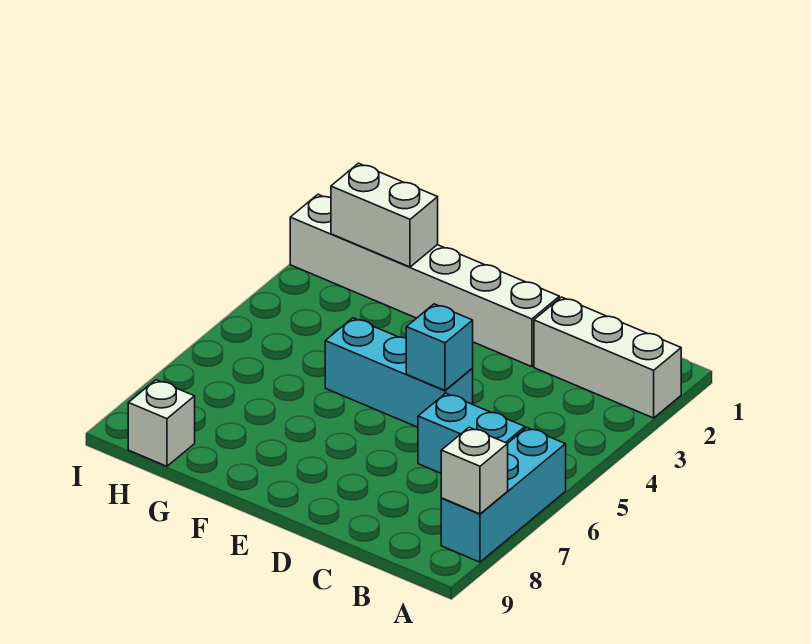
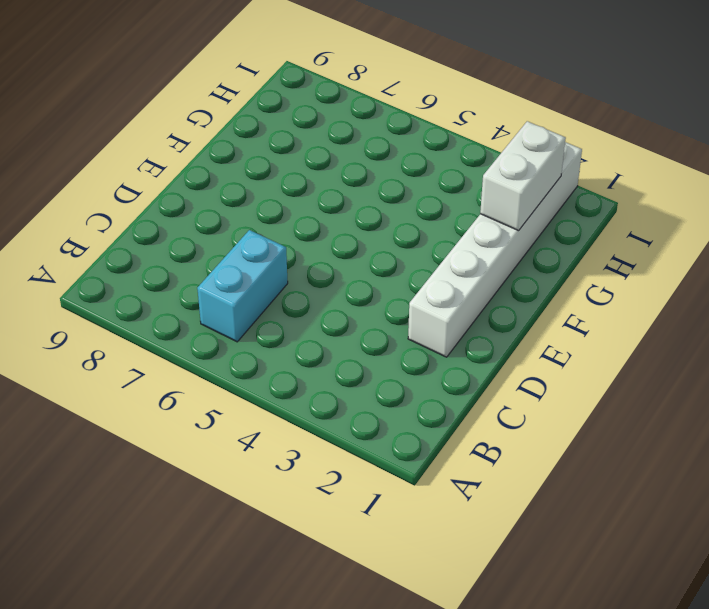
none -> white brick A2:C2 level 1
none -> cyan brick A6:A8 level 1

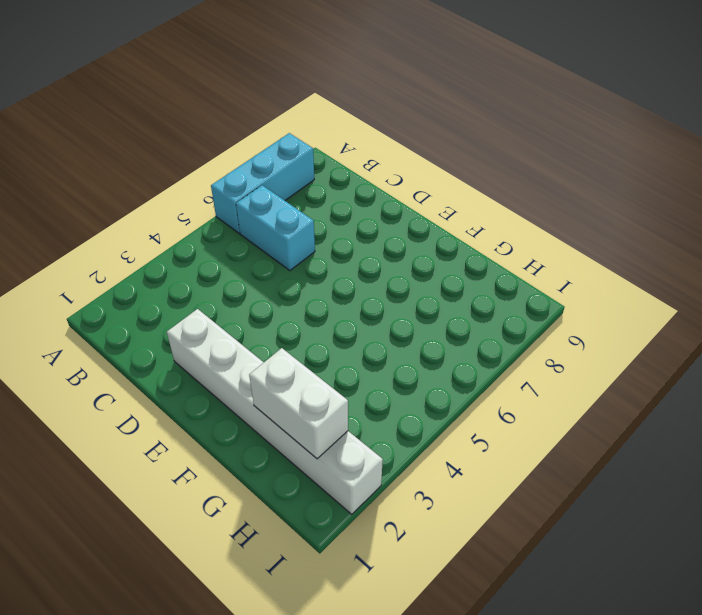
none -> white brick A2:C2 level 1
none -> cyan brick D5:F5 level 1

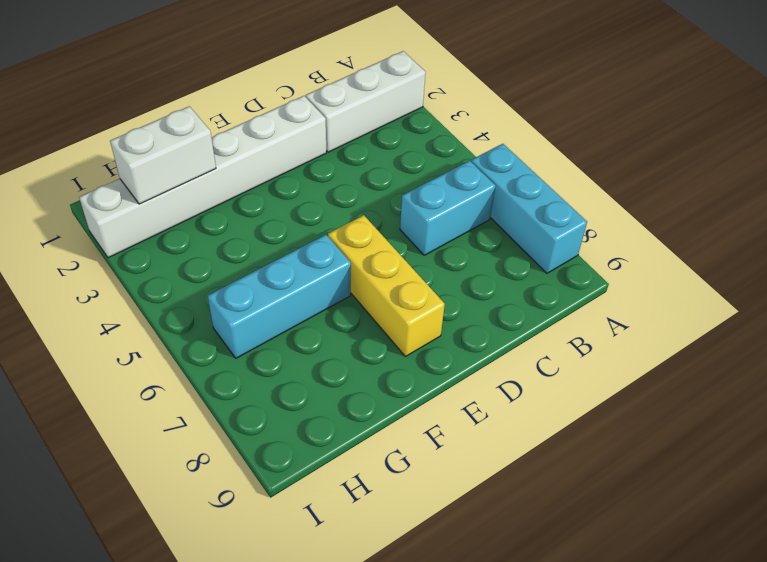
yellow brick E6:E8 level 1 -> none
cyan brick F6:H6 level 1 -> cyan brick D5:F5 level 1
none -> white brick H9 level 1
none -> white brick A8 level 2

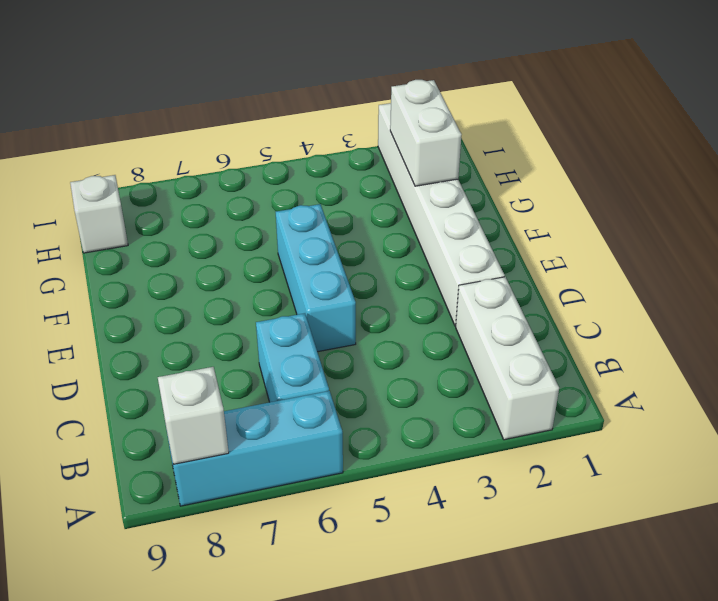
none -> cyan brick D5 level 2

